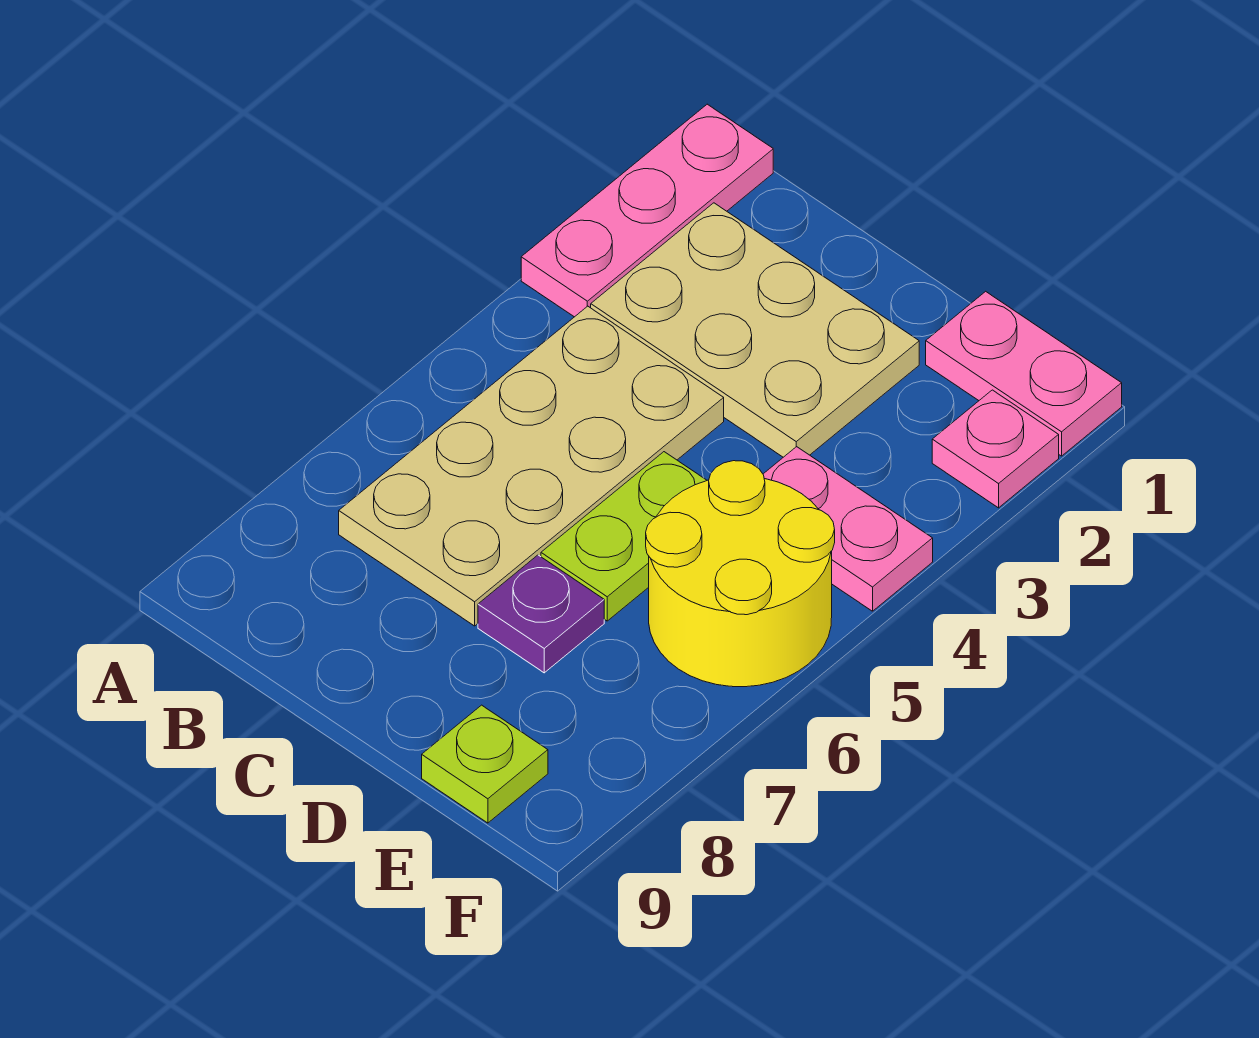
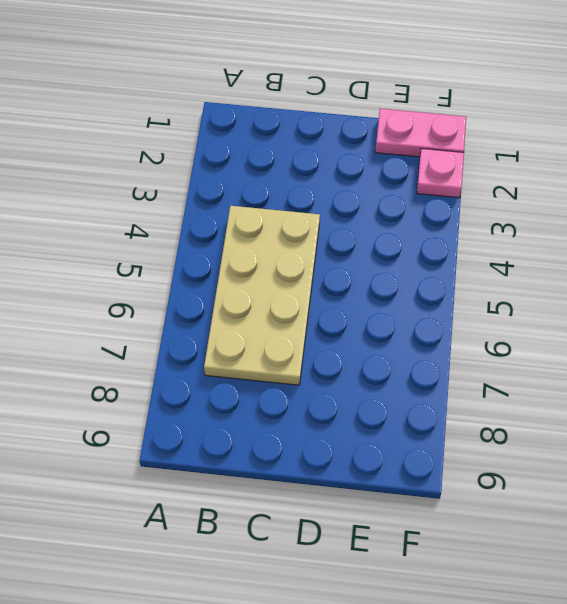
none -> pink plate A1:A3 level 1
none -> tan plate B2:D3 level 1

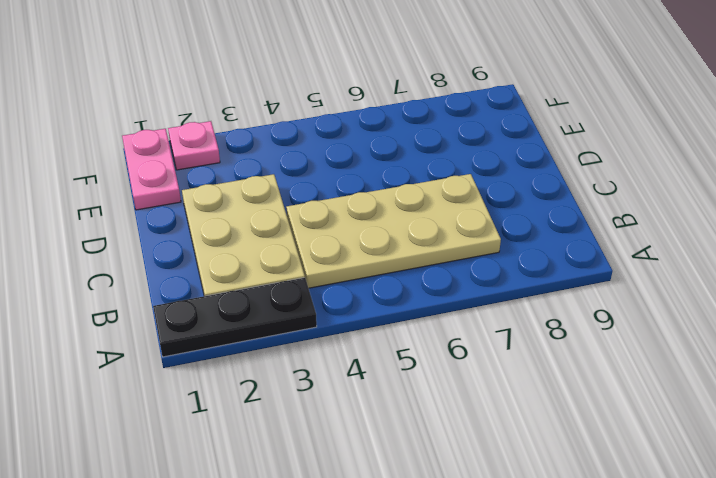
black plate A1:A3 level 1 -> pink plate A1:A3 level 1
none -> lime plate D5:D6 level 1
none -> purple plate D7 level 1

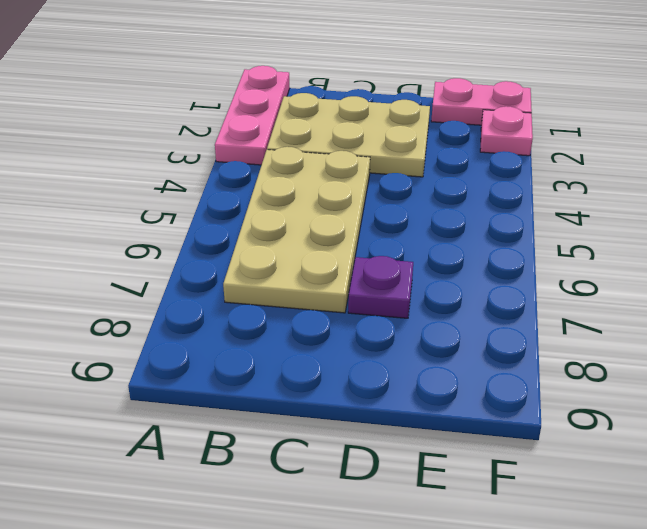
none -> lime plate D5:D6 level 1
none -> pink plate E4:F4 level 1

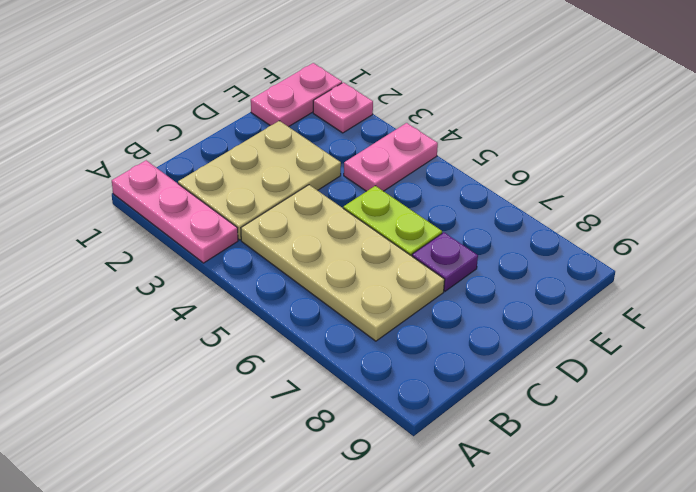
none -> yellow round brick E5:F6 level 1
none -> lime plate E9 level 1

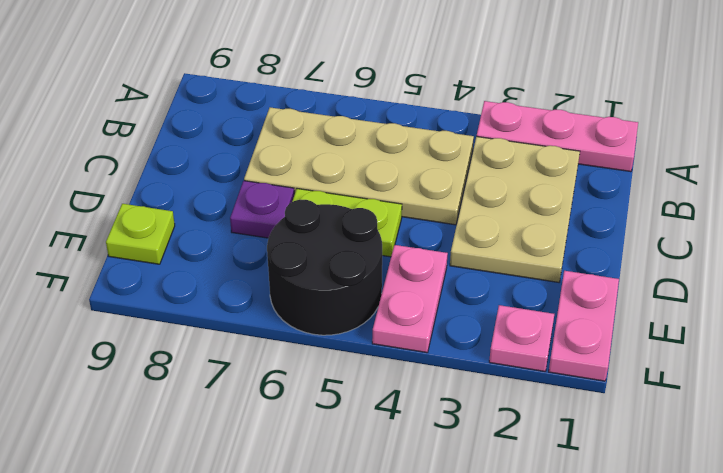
black round brick E5:F6 level 1 -> yellow round brick E5:F6 level 1

